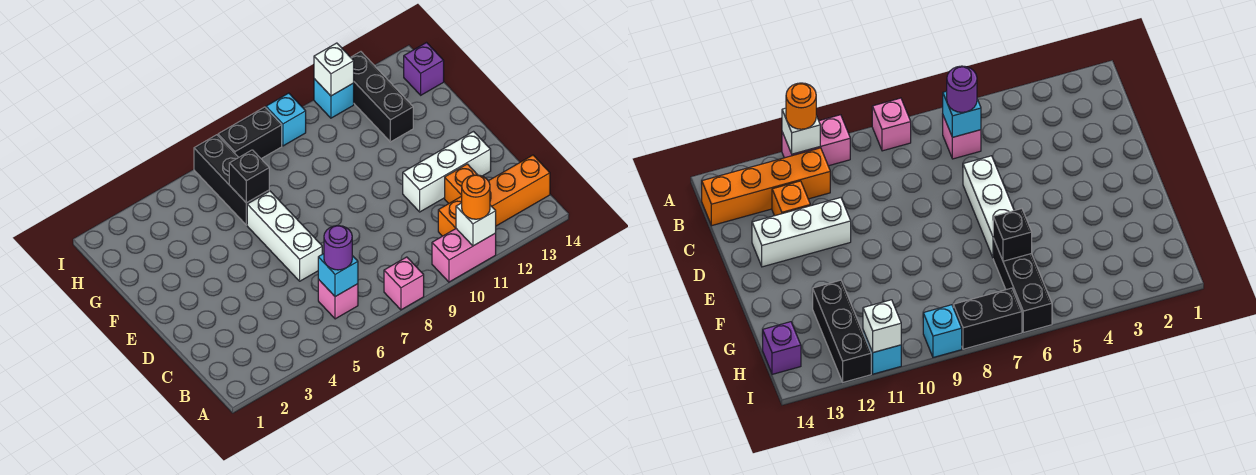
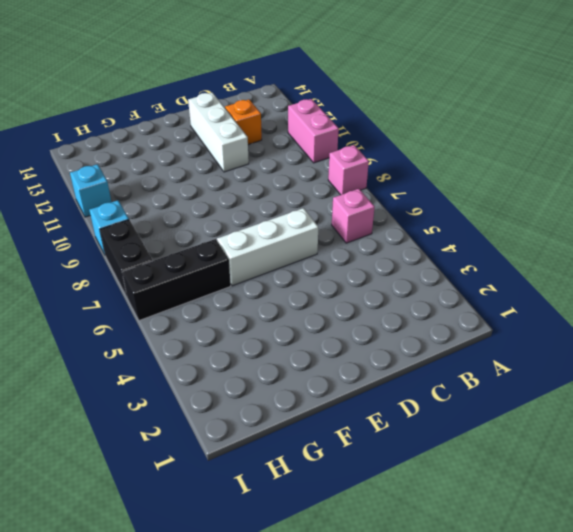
none -> orange brick B11:B14 level 1
none -> black brick G12:I12 level 1
none -> purple brick H14 level 1

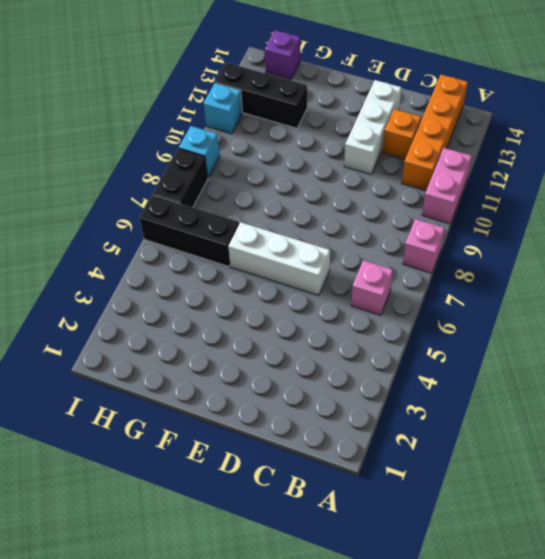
none -> white brick A11 level 2
none -> cyan brick B6 level 2
none -> black brick G6 level 2

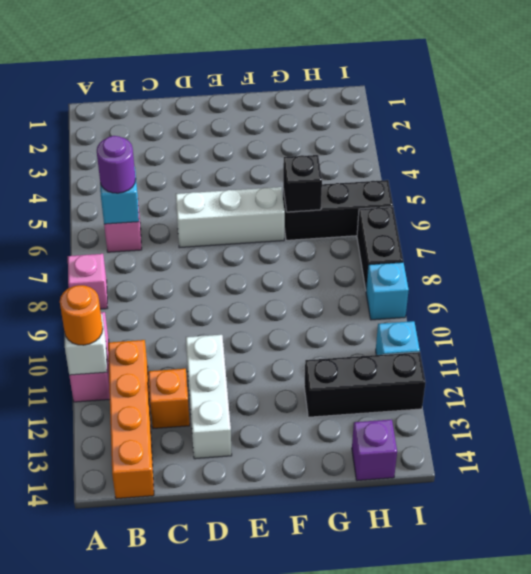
none -> white brick I11 level 2

